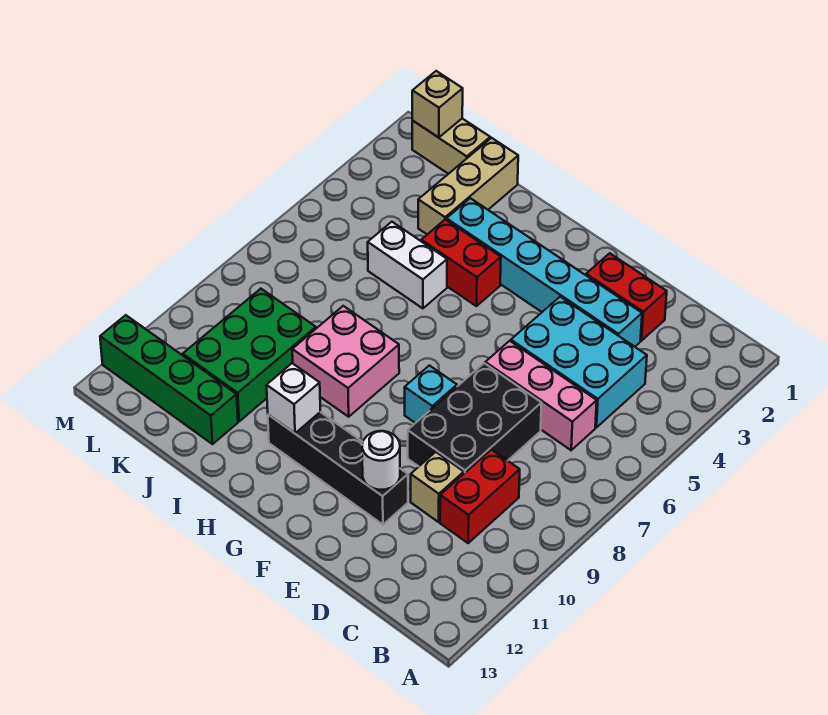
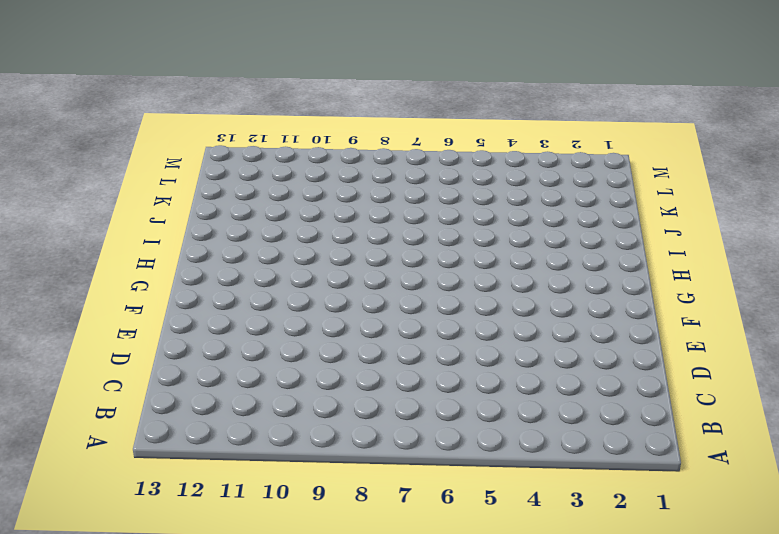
none -> cyan brick C4:E5 level 1
none -> pink brick C6:E6 level 1
none -> red brick C9:C10 level 1

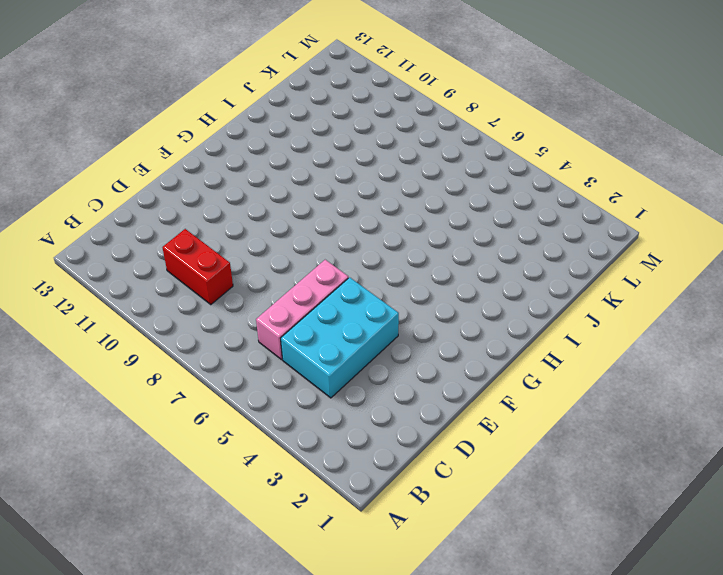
none -> red brick D2:E2 level 1
none -> cyan brick D3:I3 level 1
none -> black brick D7:E9 level 1

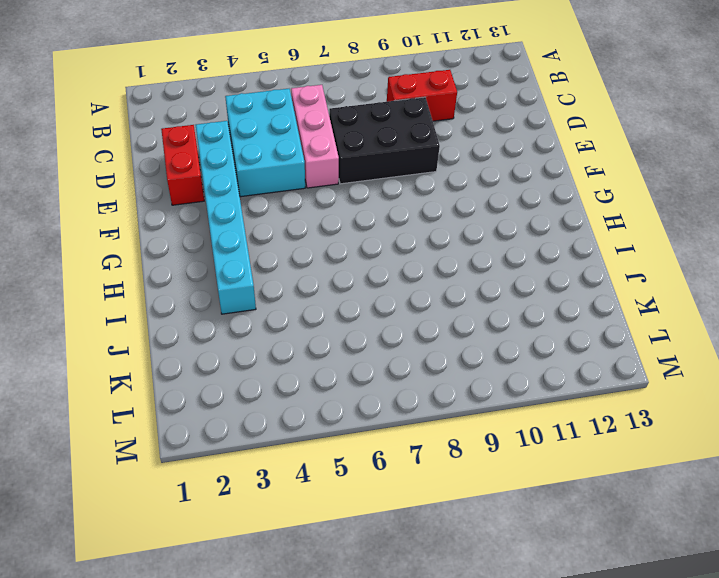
none -> tan brick D10 level 1
none -> black brick E11:H11 level 1
none -> cyan brick F8 level 1

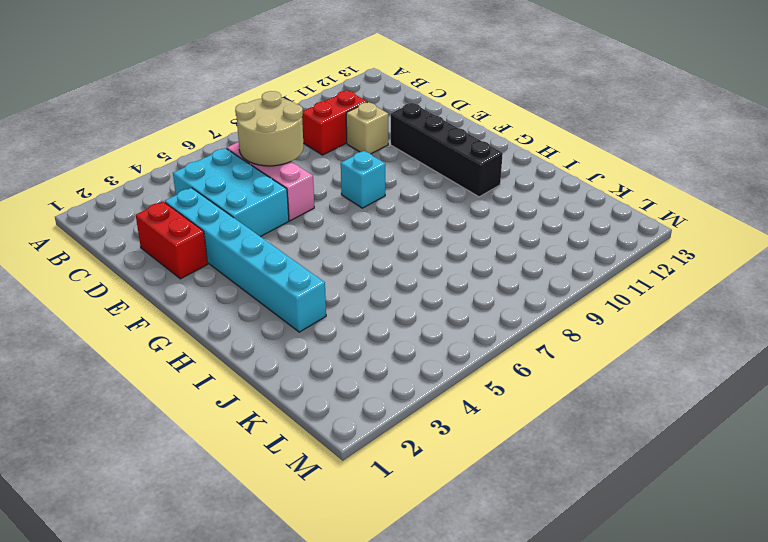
tan round brick C6:D7 level 2 -> none
none -> black brick D7:E9 level 1
none -> red brick H4:I4 level 1
none -> pink brick H8:I9 level 1

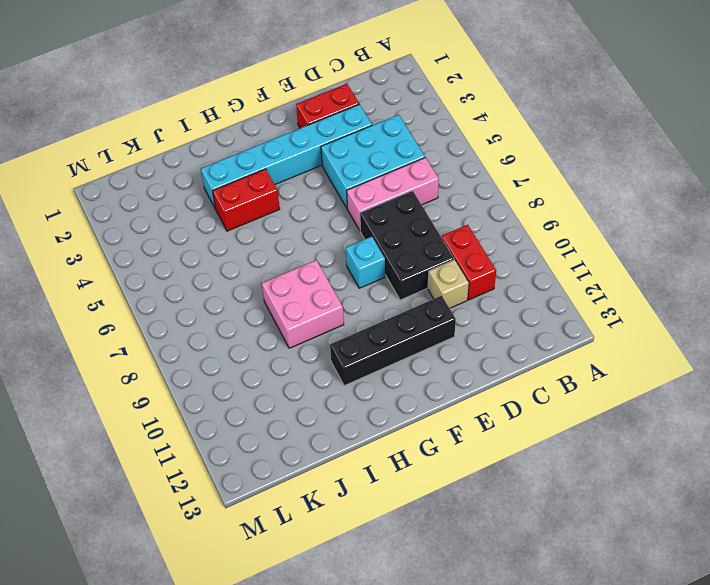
none -> white brick I5:J5 level 1
none -> tan brick J1:J3 level 1
none -> green brick J9:K11 level 1

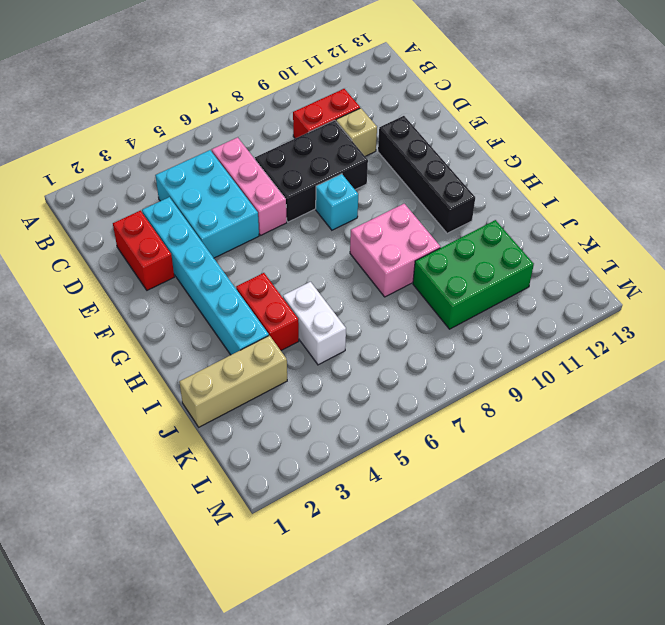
none -> green brick J12:M12 level 1
none -> tan brick K1:L1 level 1
none -> white round brick E11 level 2

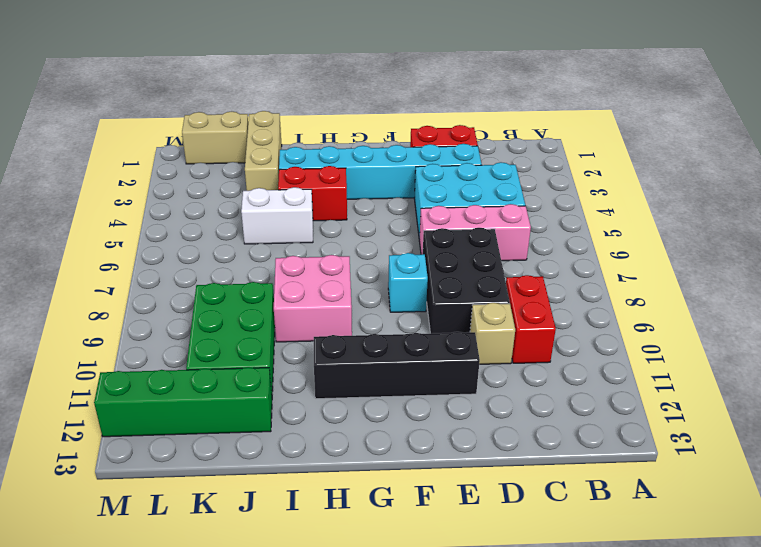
none -> white round brick E11 level 2
none -> white brick H11 level 2
none -> tan brick L1 level 2

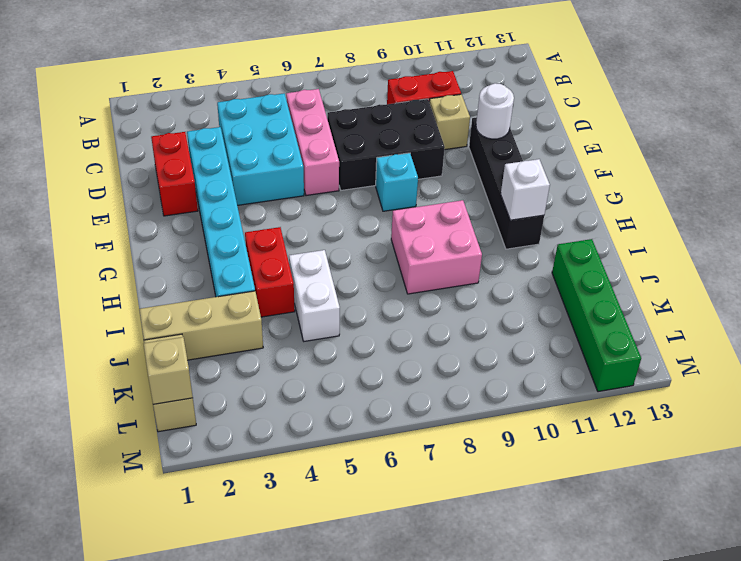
none -> green brick J9:K11 level 1

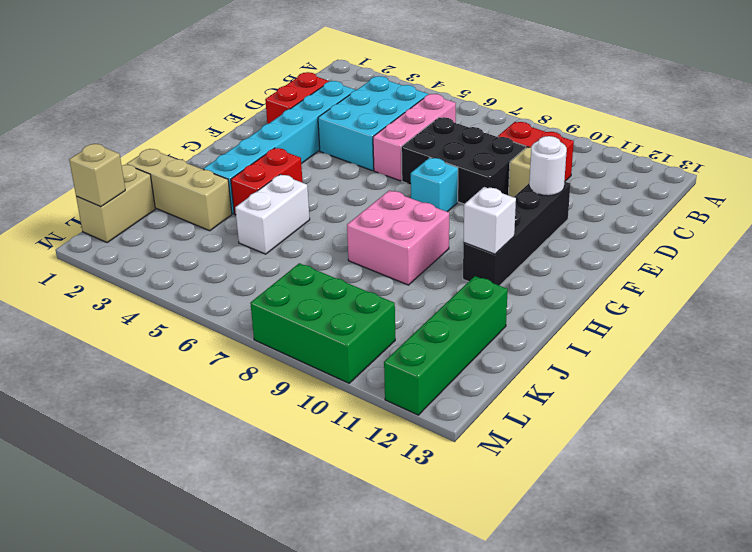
green brick L8:M10 level 1 -> green brick J9:K11 level 1

